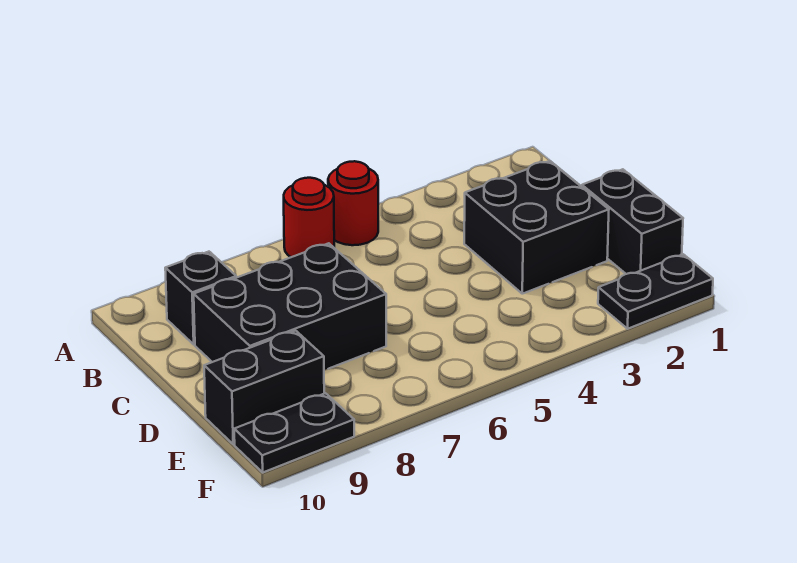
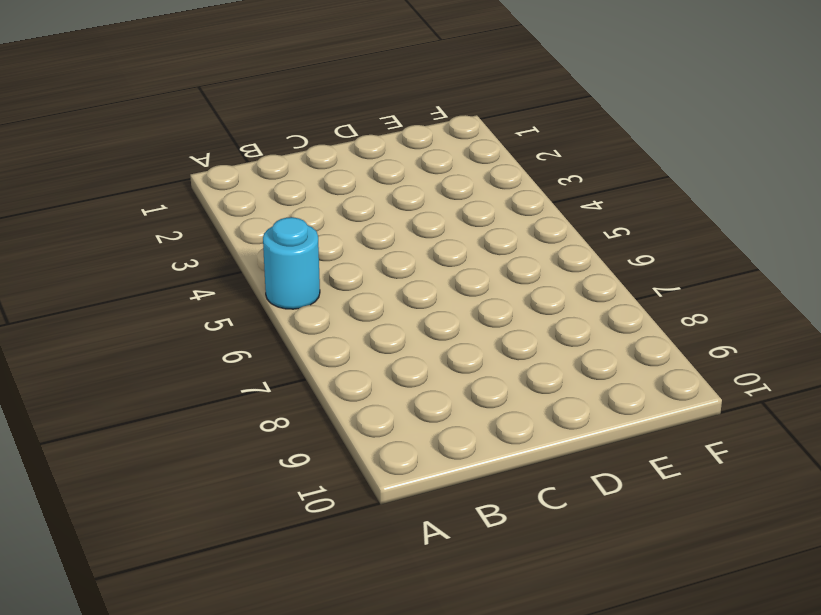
cyan round brick A5 level 1 -> red round brick A5 level 1
none -> red round brick A6 level 1
none -> black brick B9 level 1

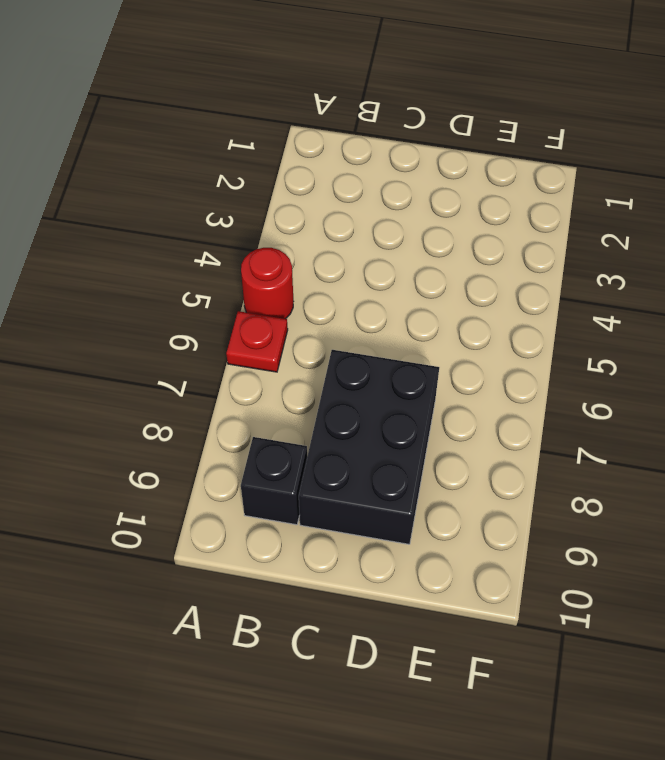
red plate A6 level 1 -> red round brick A6 level 1
none -> black brick C2:D3 level 1
none -> black brick D1:E1 level 1

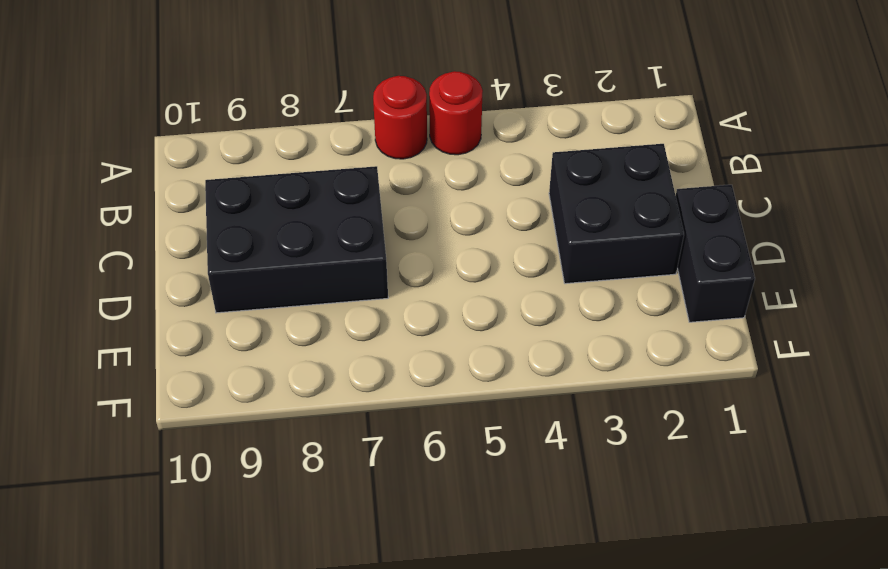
none -> black brick B9 level 1
none -> black brick E9:E10 level 1

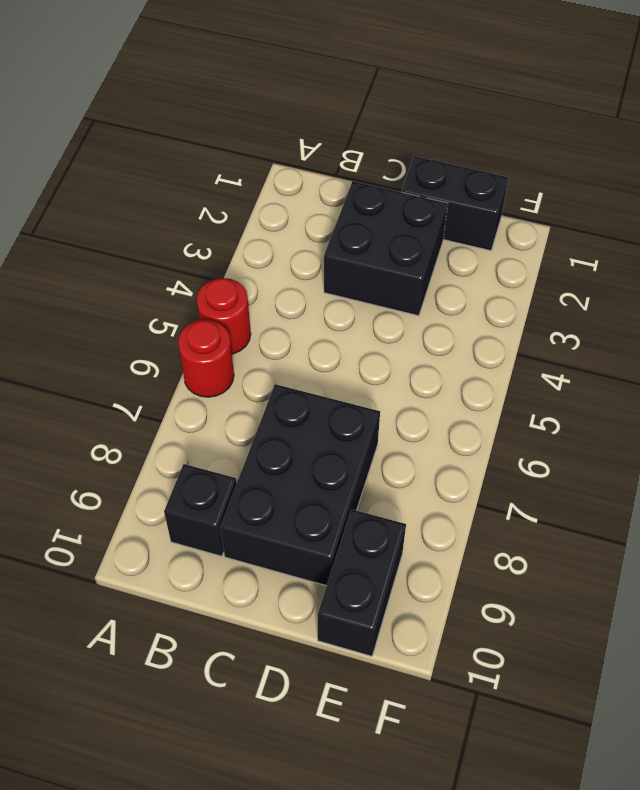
none -> black plate F1:F2 level 1
none -> black plate F9:F10 level 1

